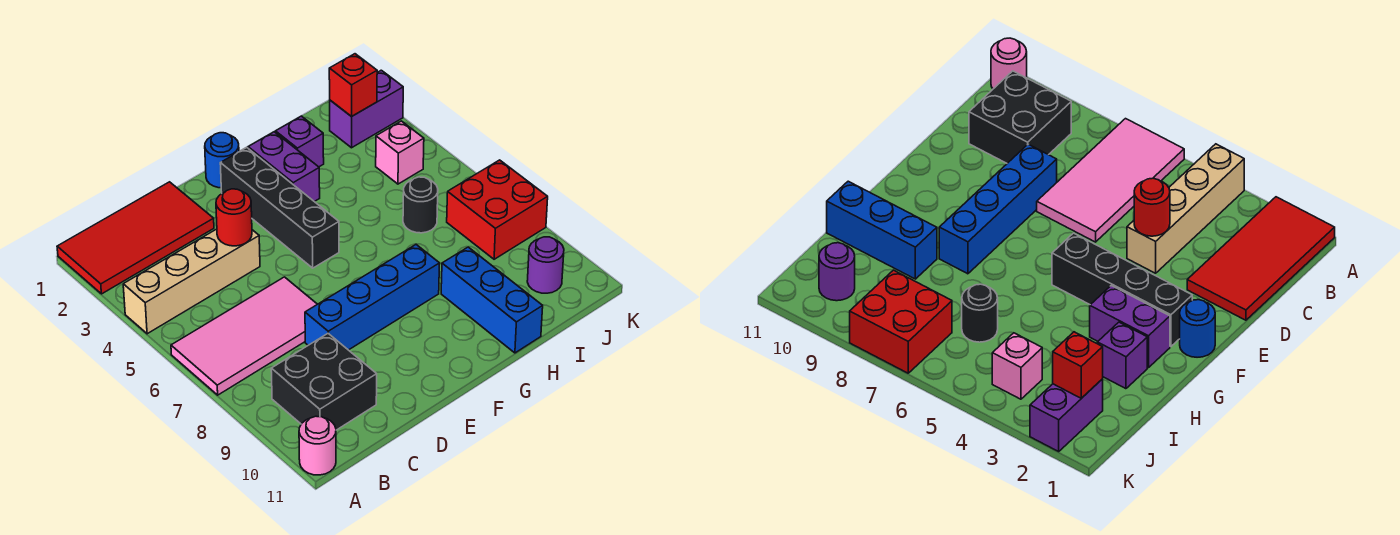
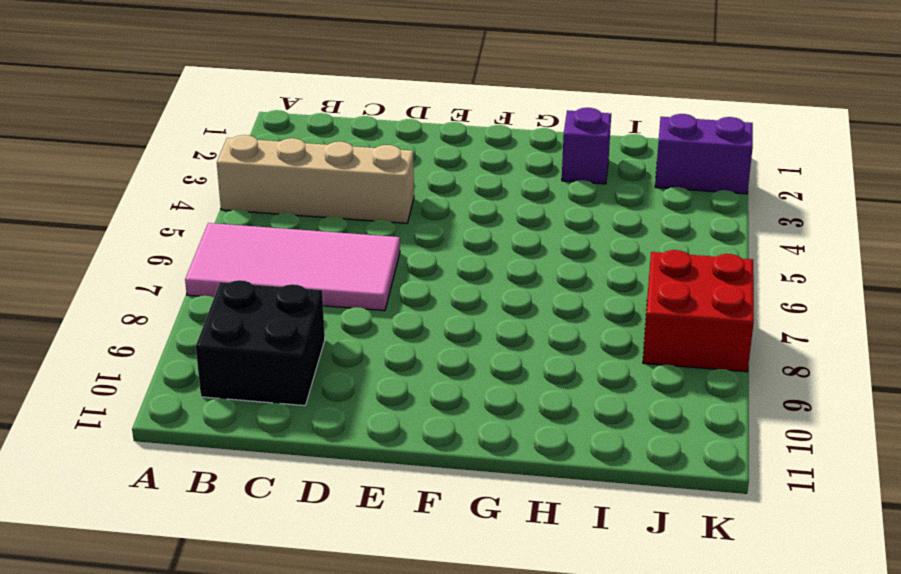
none -> red tile A1:D2 level 1
none -> pink round brick A11 level 1
none -> blue brick D8:G8 level 1

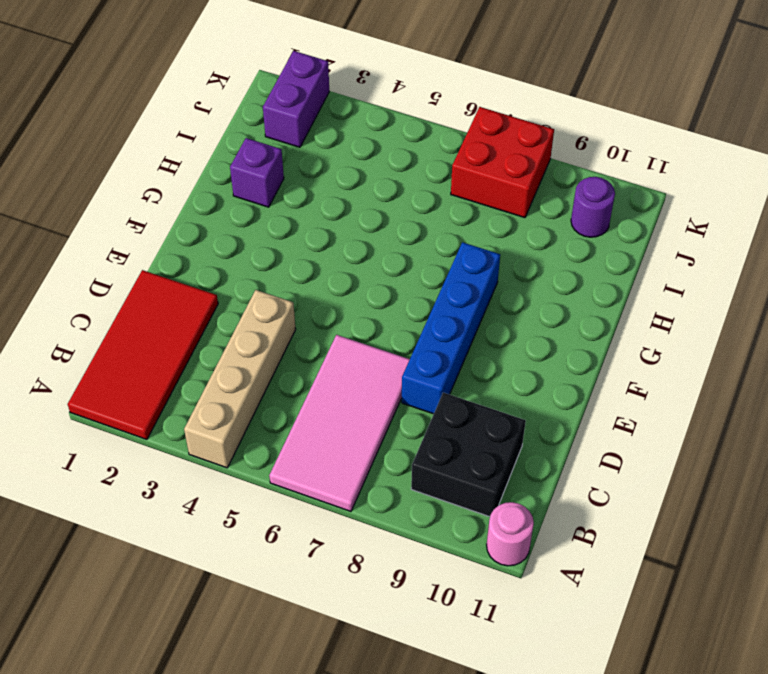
none -> blue round brick F1 level 1
none -> black brick F2:F5 level 1
none -> purple brick G2:G3 level 1

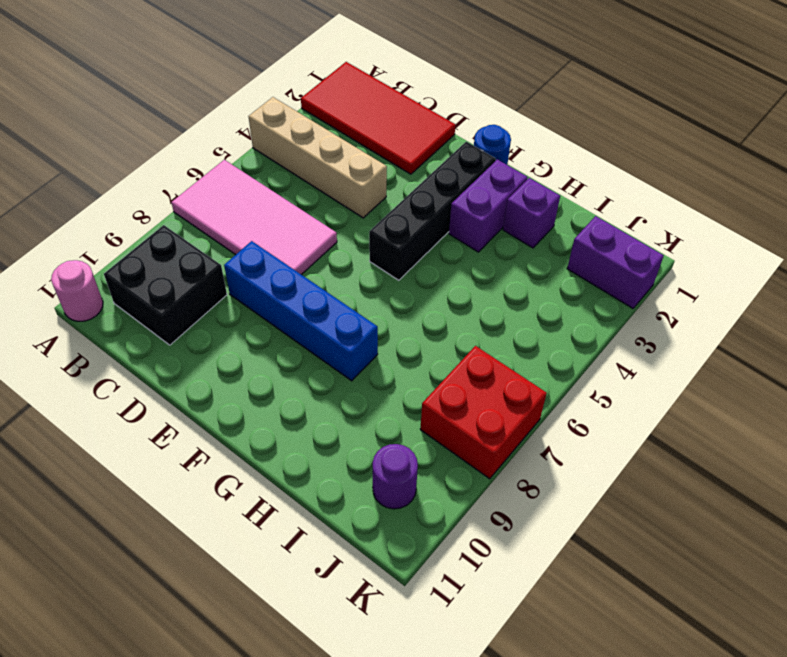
none -> blue brick H9:H11 level 1
none -> black round brick I6 level 1
none -> pink brick J4 level 1

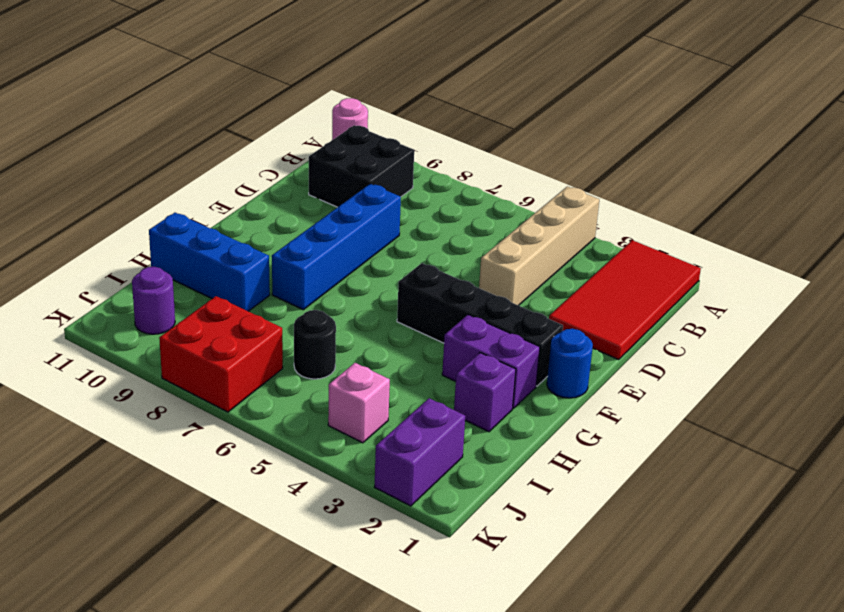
none -> pink tile A6:D7 level 1
none -> red round brick D4 level 2
none -> red brick J2 level 2

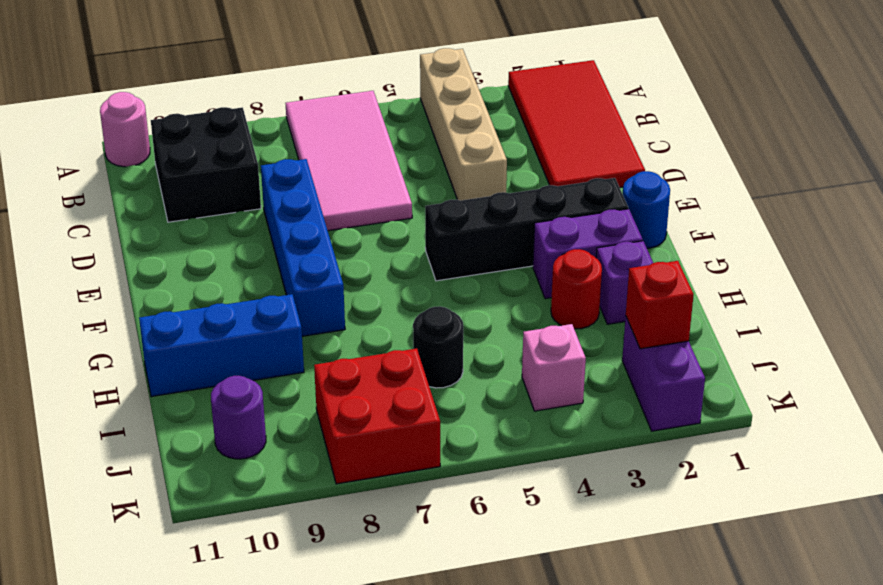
red round brick H3 level 1 -> red round brick D4 level 2

